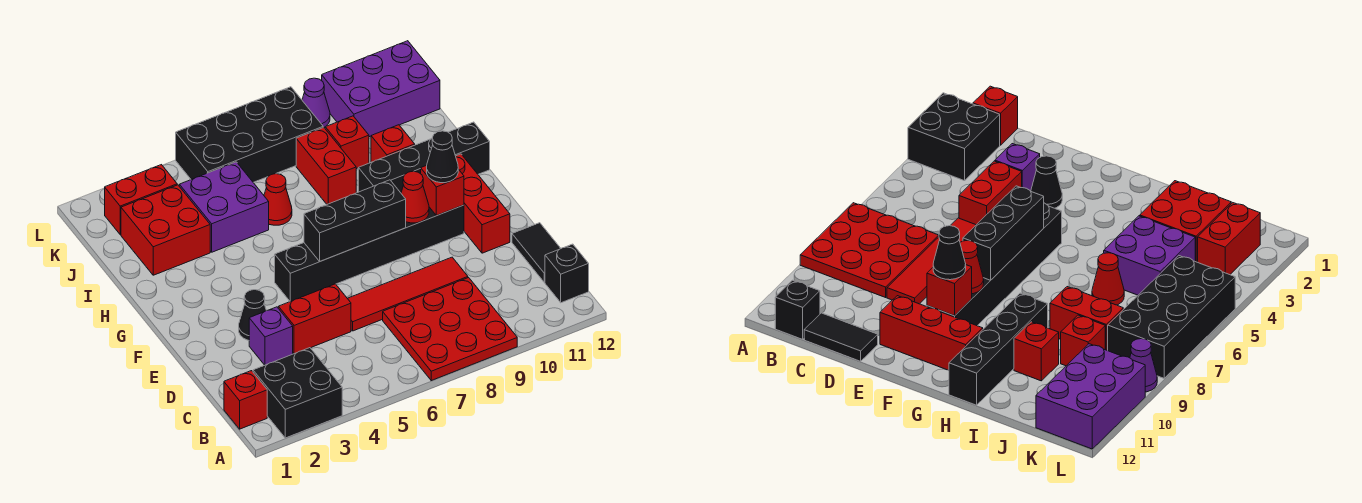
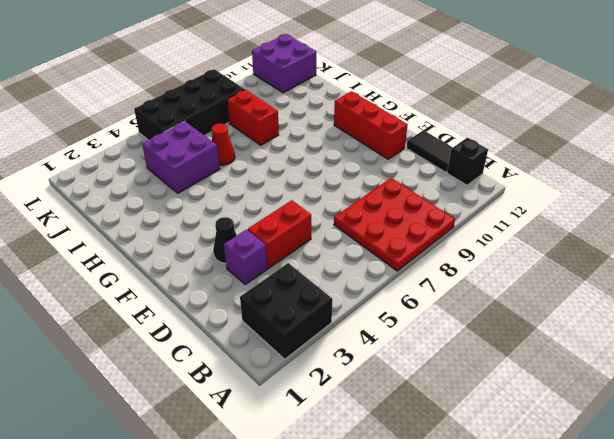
purple brick K11:L12 level 1 -> purple brick K10:L12 level 1
none -> red brick B1 level 1
none -> red tile D6:D9 level 1
none -> black brick F5:F10 level 1

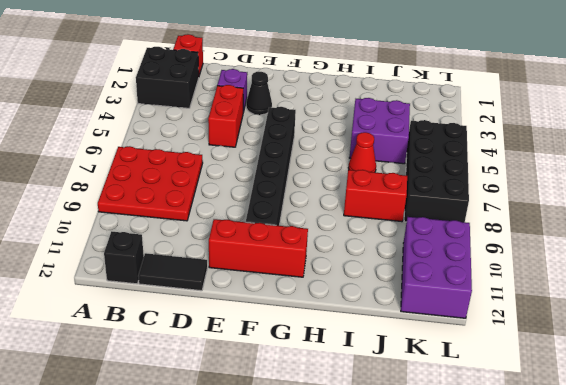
none -> red tile D6:D9 level 1
none -> black brick H9:H12 level 1
none -> red brick I2:J3 level 1

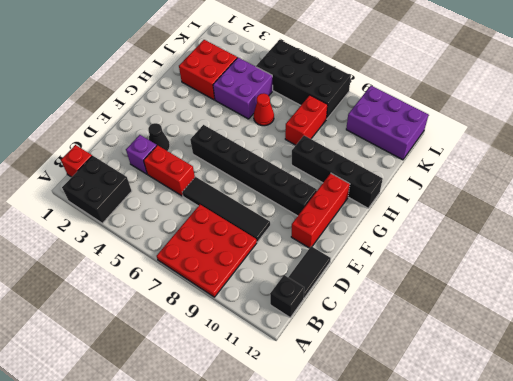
black tile D6:D9 level 1 -> red tile D6:D9 level 1
none -> red brick I10 level 1
none -> red brick J9 level 1
none -> red brick K2:K3 level 1

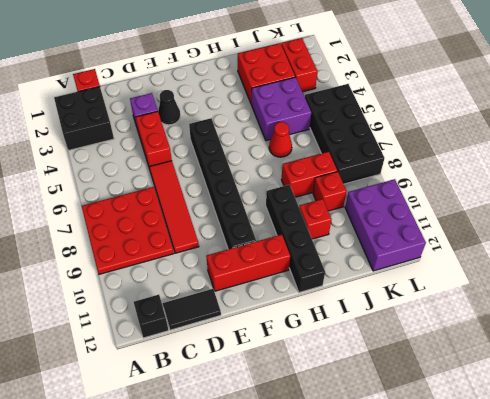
none -> purple cone L9 level 1
none -> black brick F6:F8 level 2
none -> red cone F9 level 2

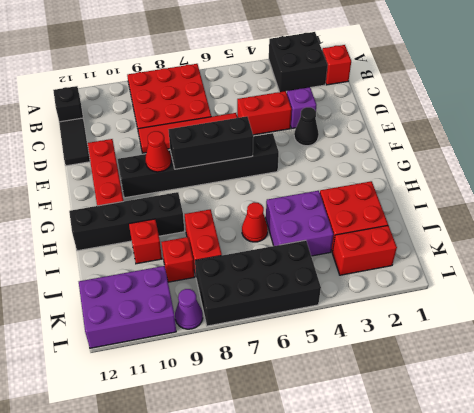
none -> red brick F10 level 2
none -> black cone F10 level 3

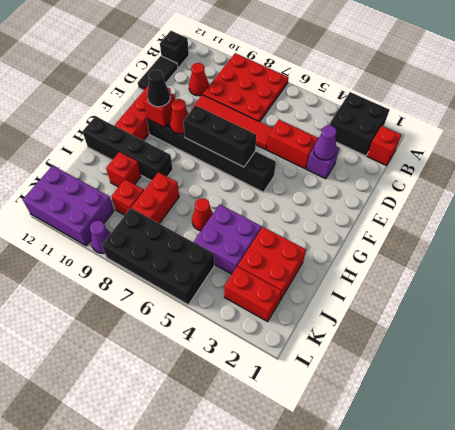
red cone C10 level 1 -> none
purple cone D3 level 2 -> none
none -> black cone E3 level 1

